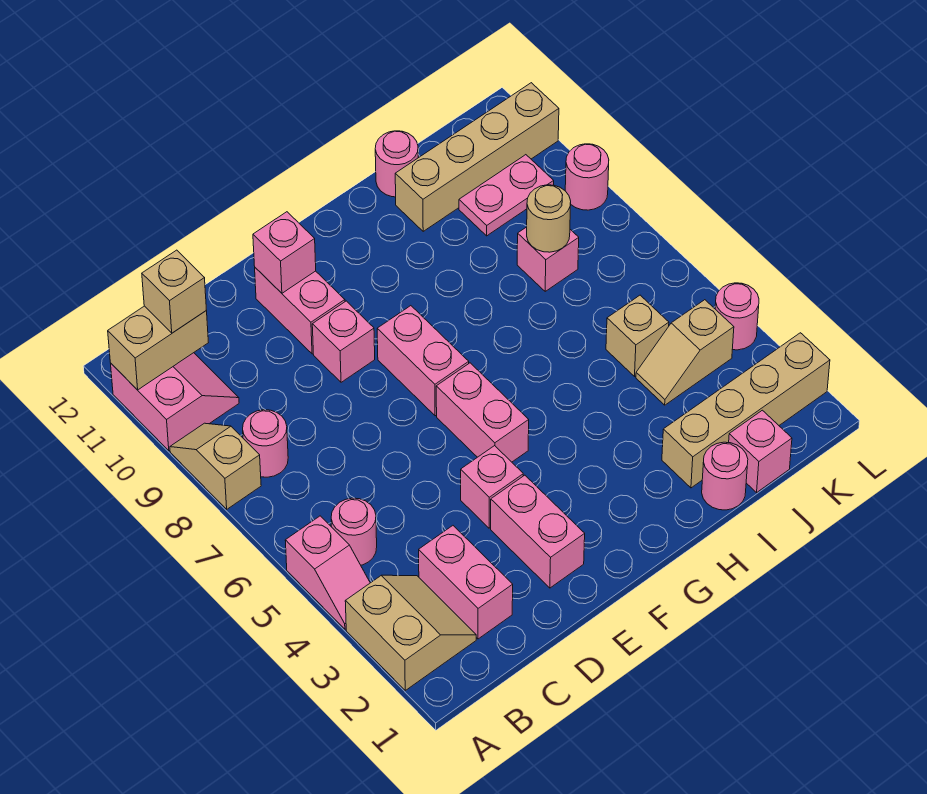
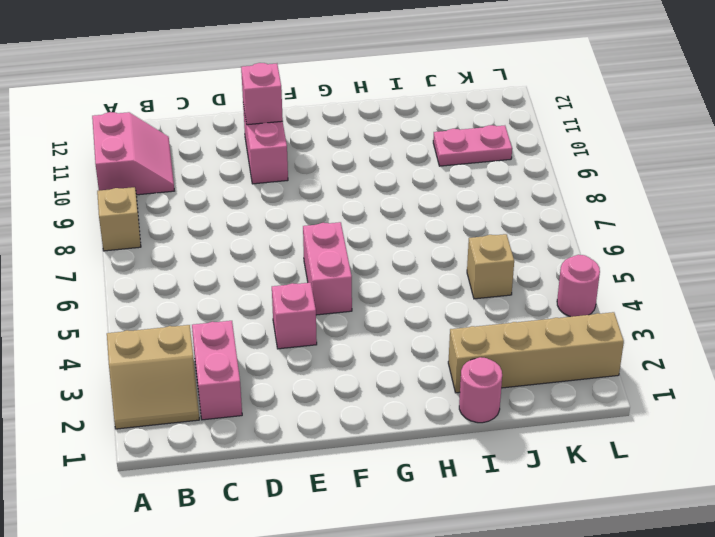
tan slope A2:B3 level 1 top 3 -> tan slope A2:B3 level 1 top A
none -> pink slope A4:A5 level 1 top 5
none -> pink round brick B5 level 1
none -> pink round brick B8 level 1

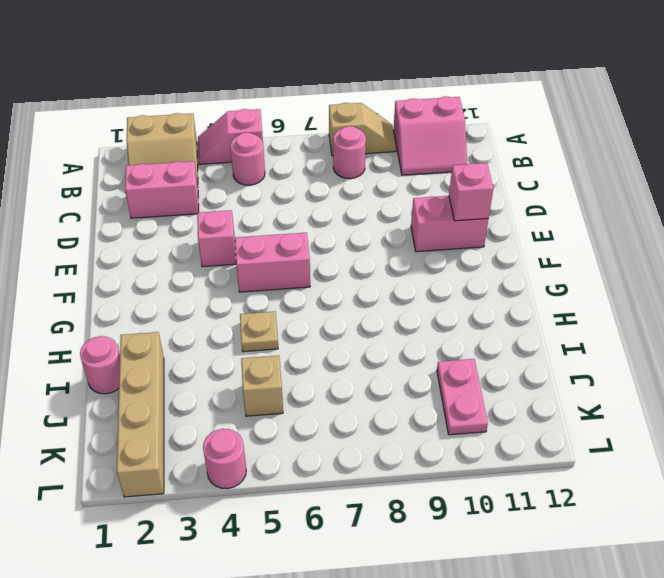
tan plate H5 level 1 -> none
none -> pink brick E2:E3 level 1
none -> pink brick E9 level 1
none -> pink brick F7:F8 level 1

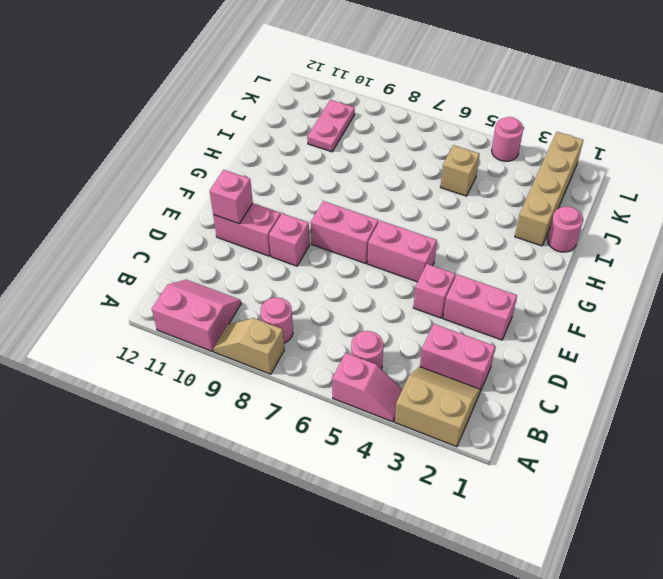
none -> tan brick I11:L11 level 1
none -> pink round brick I12 level 1
none -> pink brick J1 level 1

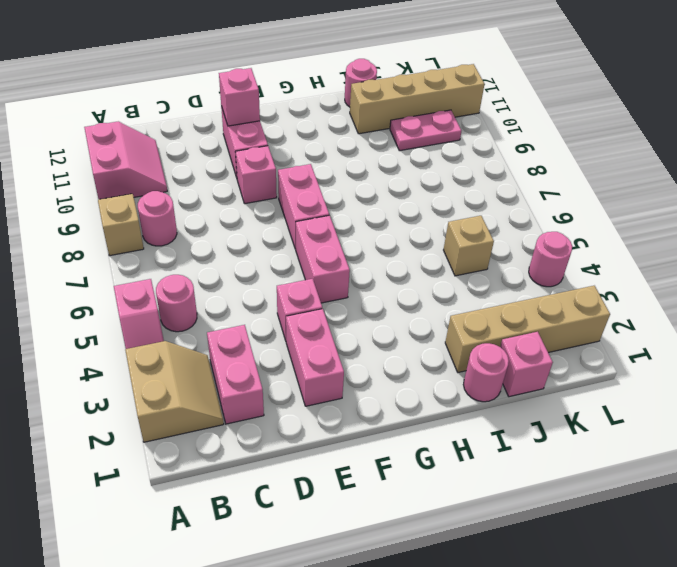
none -> tan slope J4:K4 level 1 top K
none -> pink brick J8 level 1
none -> pink round brick L9 level 1

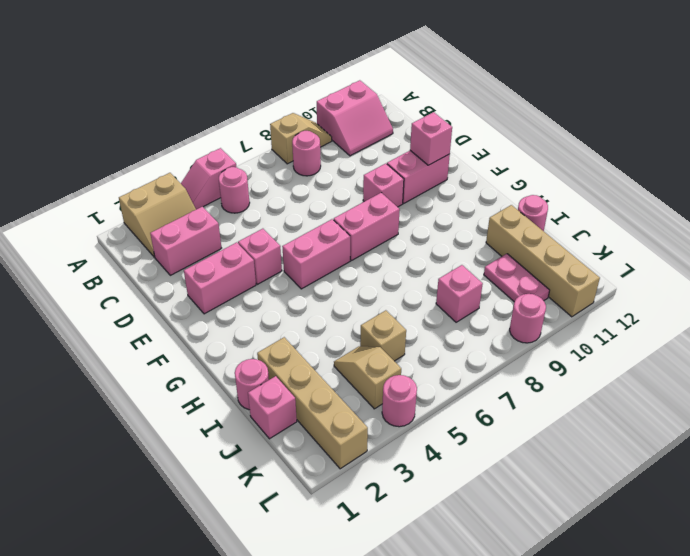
none -> tan brick A11:B11 level 2
none -> tan round brick J8 level 2
none -> tan brick B11 level 3

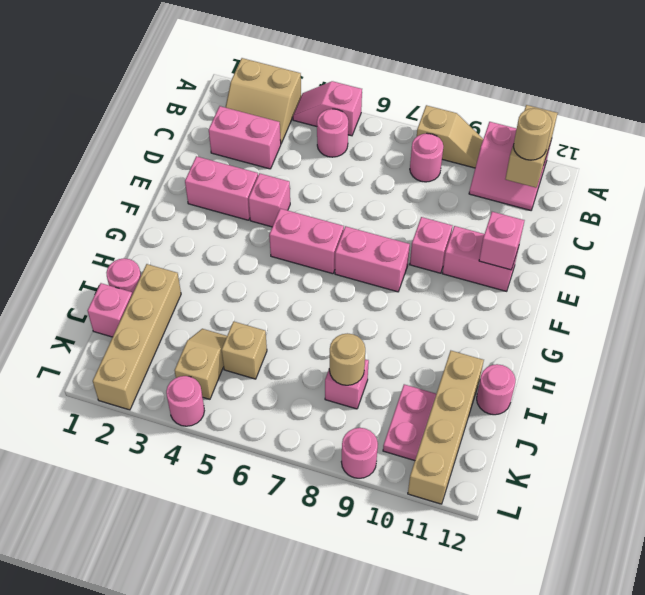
tan round brick B11 level 3 -> tan brick B11 level 3

